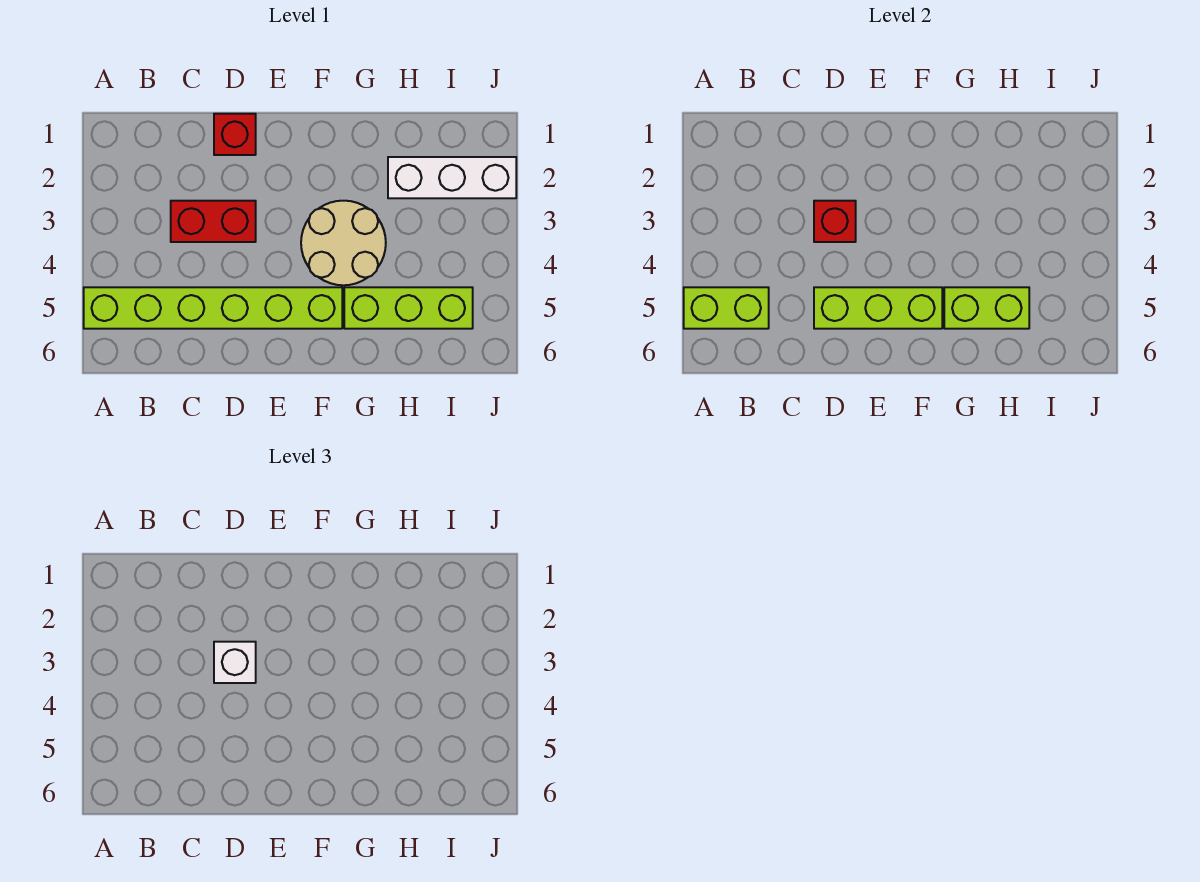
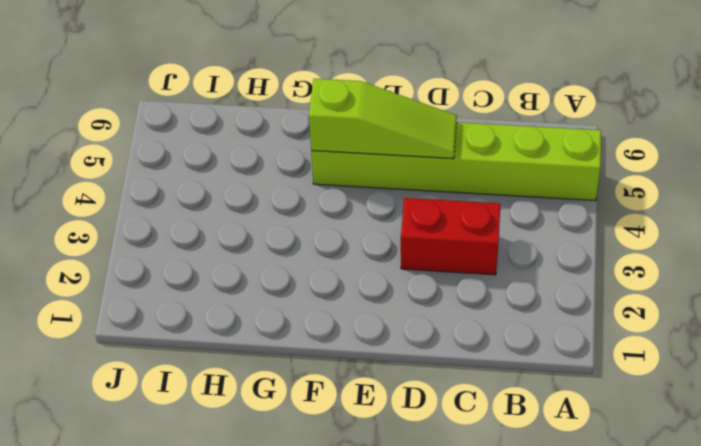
lime slope D5:F5 level 2 top F -> lime brick D5:F5 level 2
none -> red brick D1 level 1
none -> tan round brick F3:G4 level 1

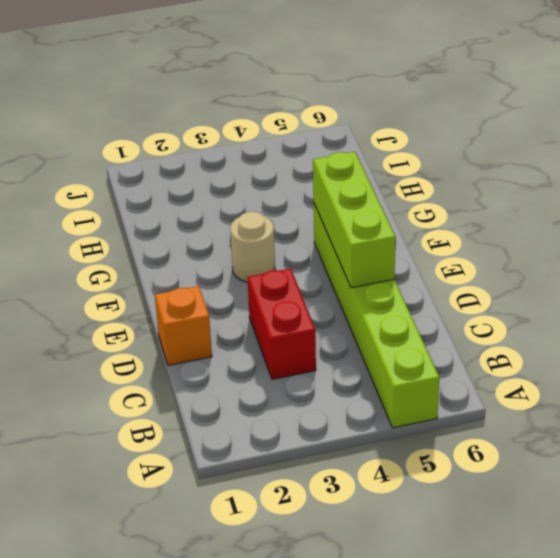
orange brick D1 level 1 -> red brick D1 level 1
tan round brick F3 level 1 -> tan round brick F3:G4 level 1
none -> lime brick G5:I5 level 1
none -> white brick H2:J2 level 1

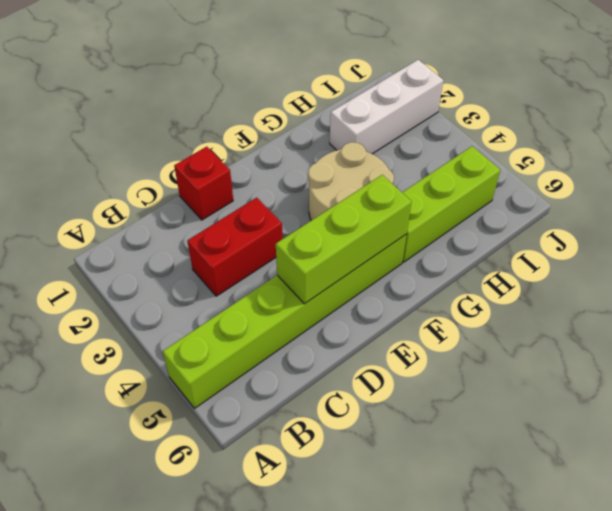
none -> lime brick A5:B5 level 2
none -> red brick D3 level 2

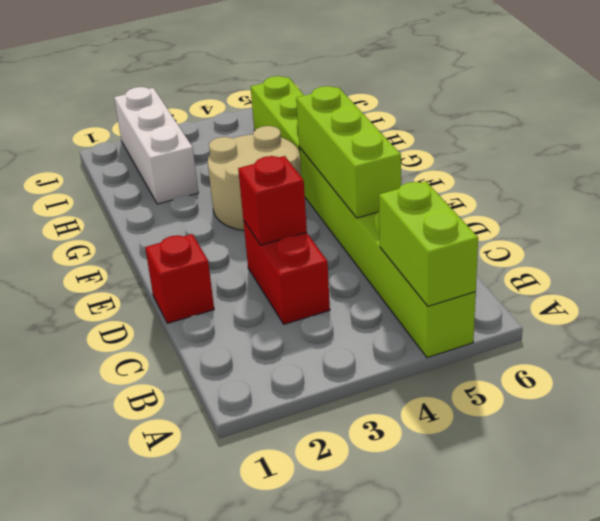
none -> lime brick G5:H5 level 2
none -> white brick D3 level 3

